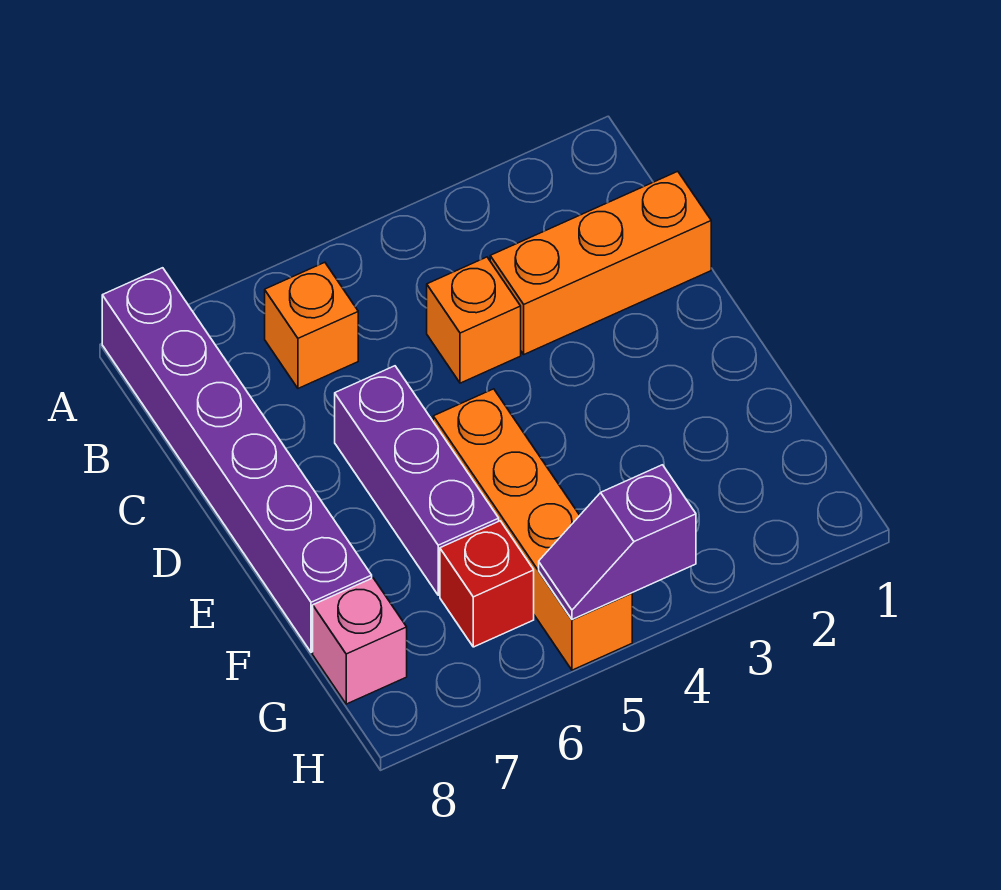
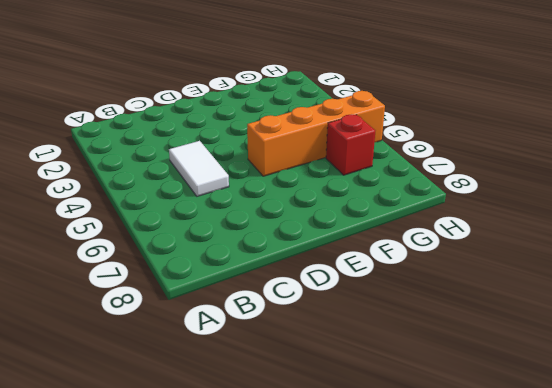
white tile C4:C5 level 1 -> orange brick C4 level 1
none -> purple brick A8:F8 level 1
none -> orange brick B6 level 1

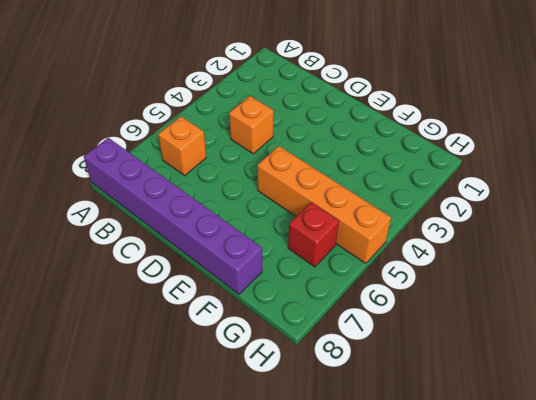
none -> orange brick C1:C3 level 1
none -> purple brick D6:F6 level 1

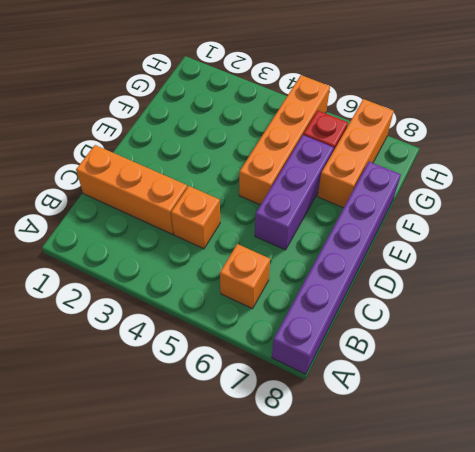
orange brick F7:H7 level 1 -> none
none -> pink brick G8 level 1
none -> purple slope H4:H5 level 2 top 4

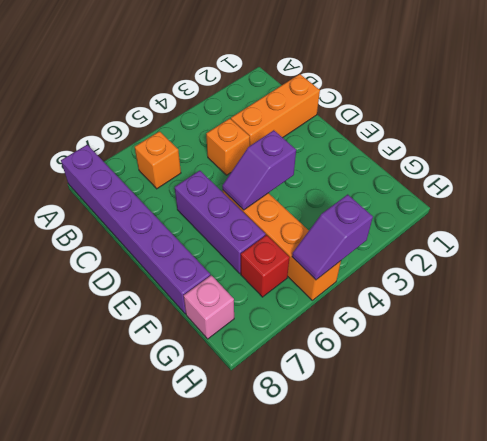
purple slope E4:E5 level 2 top 4 -> none

